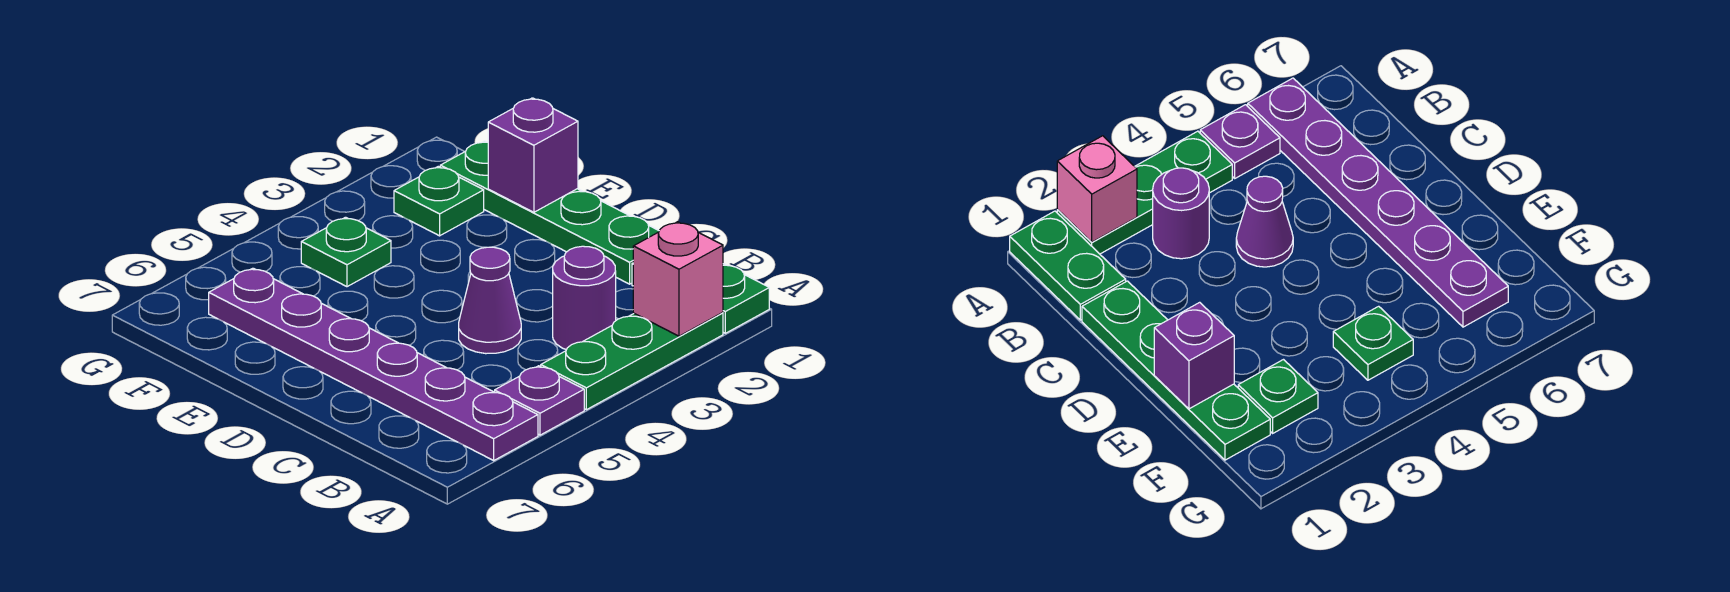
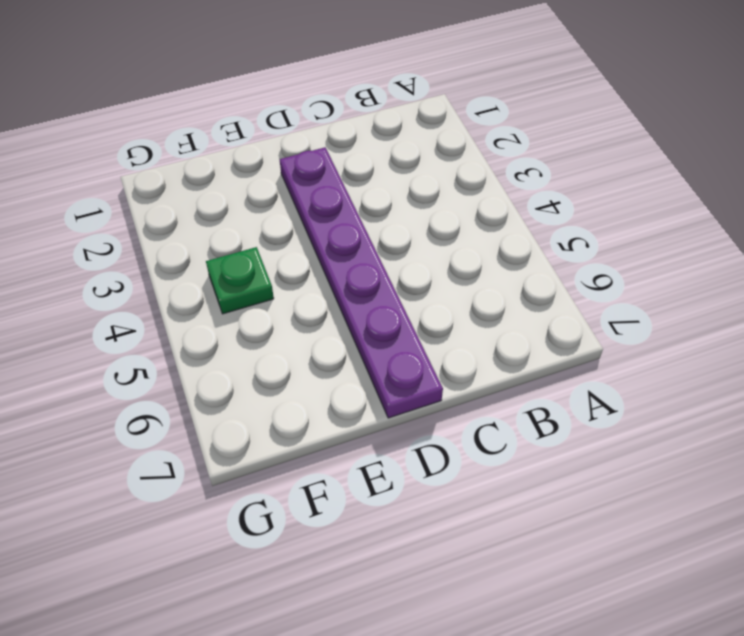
purple plate D2:D7 level 1 -> purple plate A6:F6 level 1
none -> green plate A1:B1 level 1
none -> green plate A2:A4 level 1

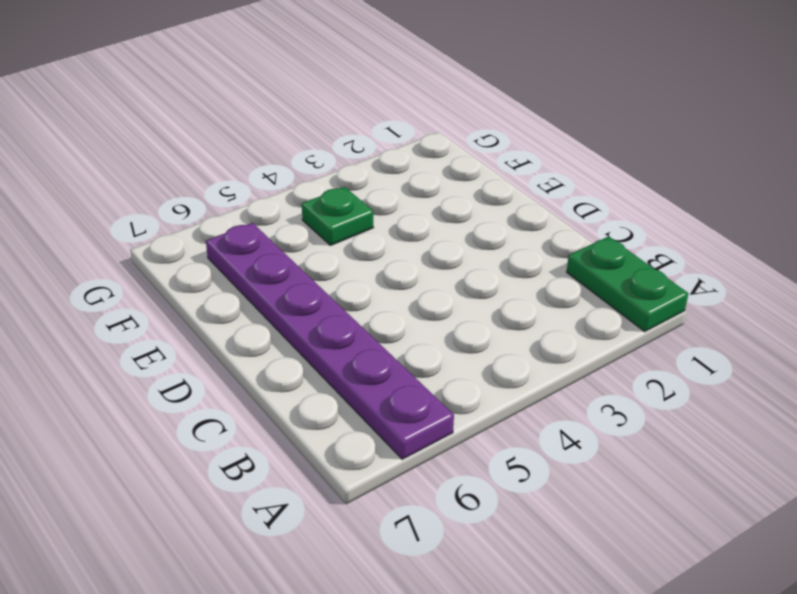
none -> green plate A2:A4 level 1
none -> purple plate A5 level 1

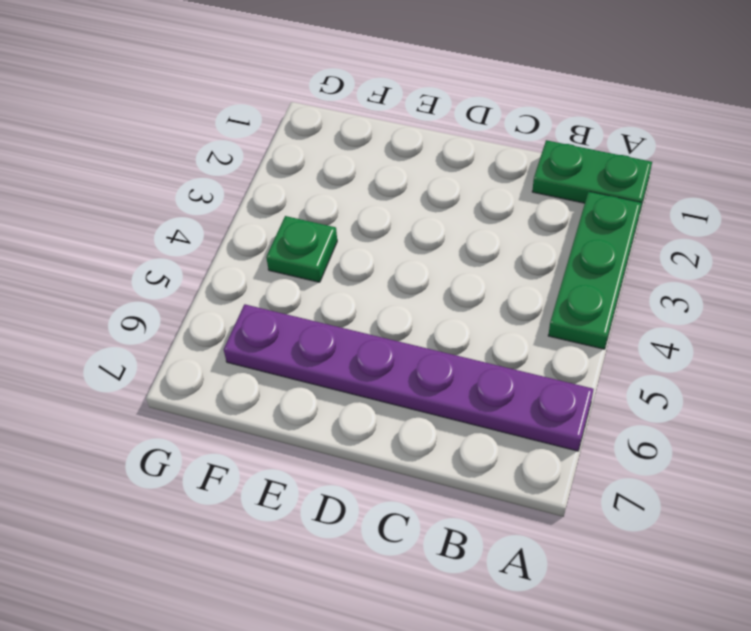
none -> purple plate A5 level 1
none -> purple round brick B3 level 1

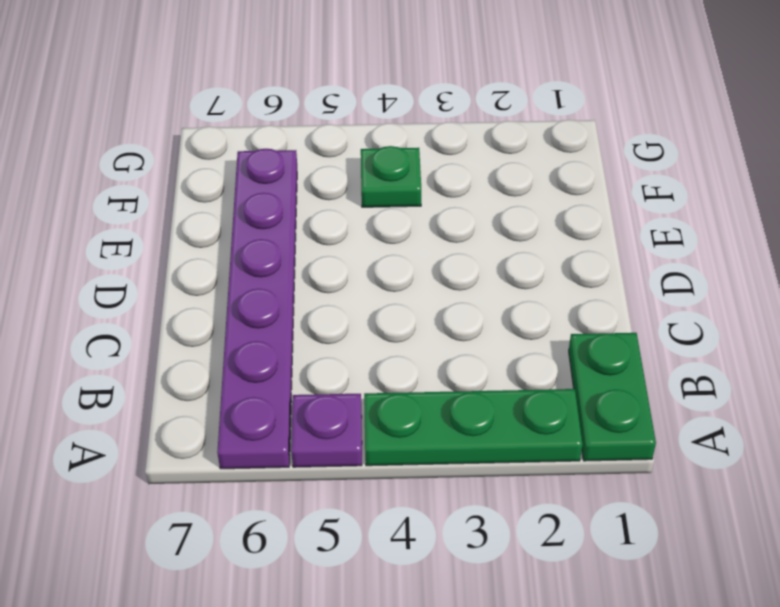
none -> purple round brick B3 level 1
none -> green plate C1:F1 level 1

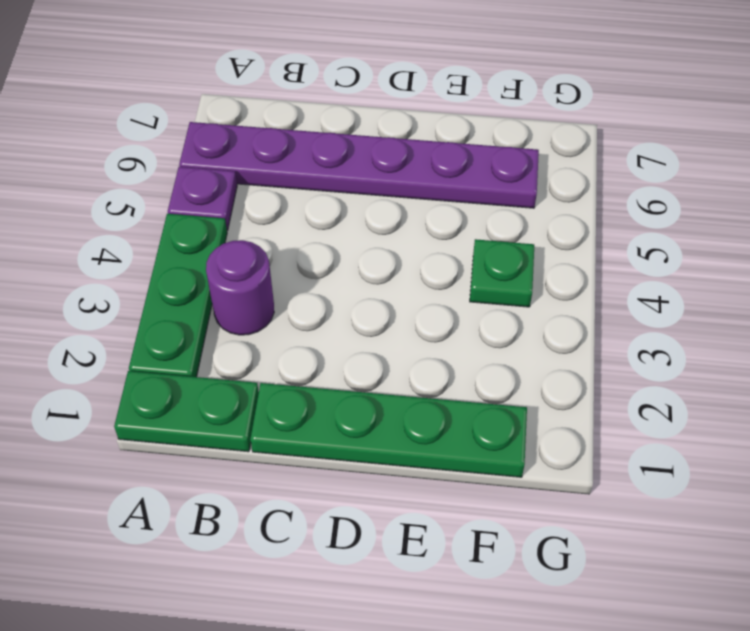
none -> purple cone C4 level 1
none -> green plate F2 level 1

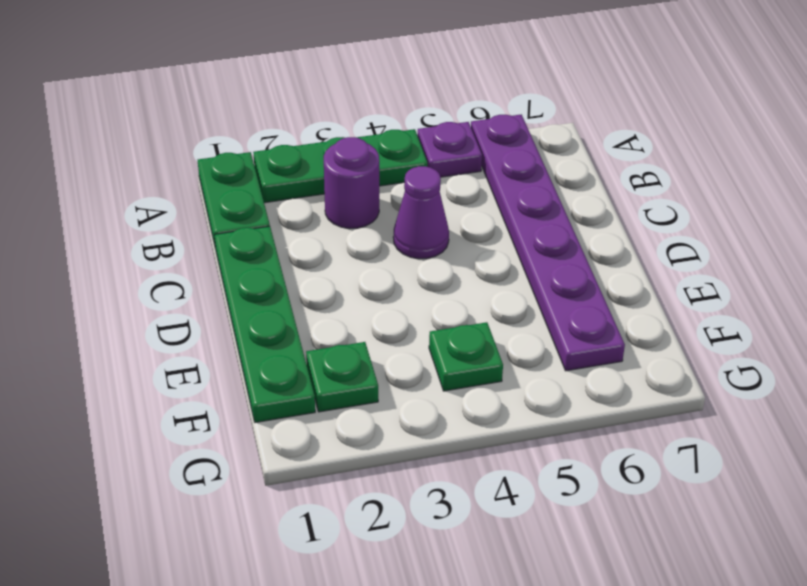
none -> pink brick A2 level 2
none -> purple brick E1 level 2

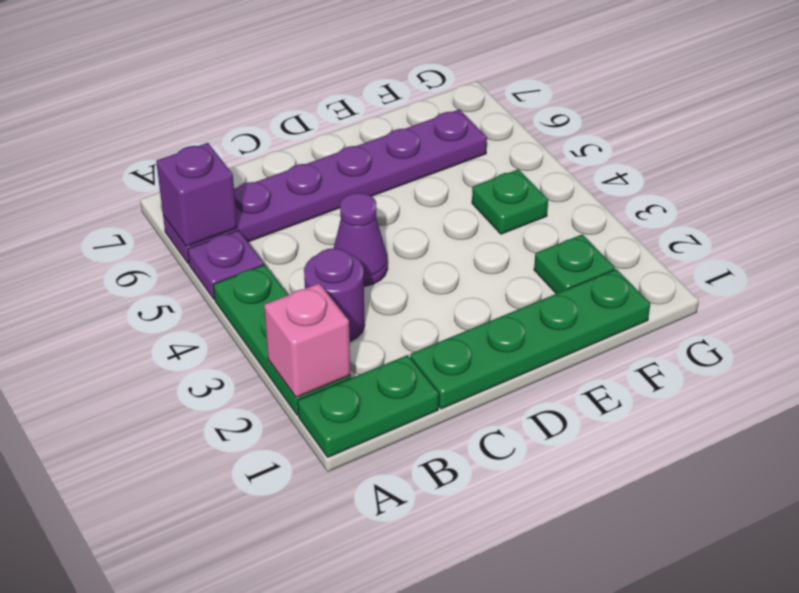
purple brick A6 level 2 -> purple brick E1 level 2

